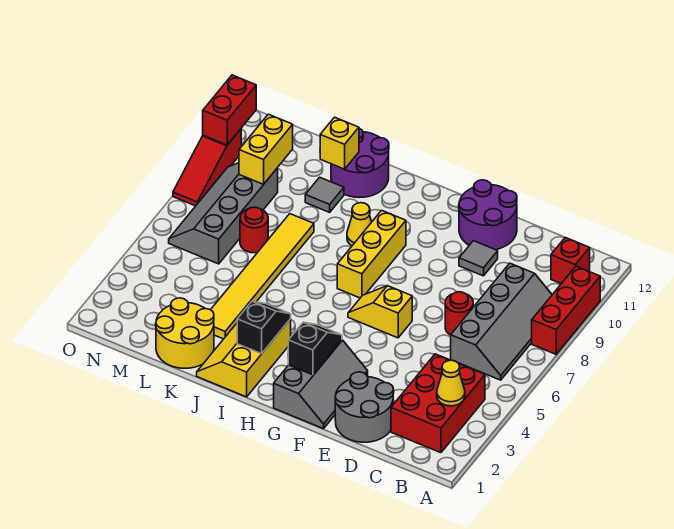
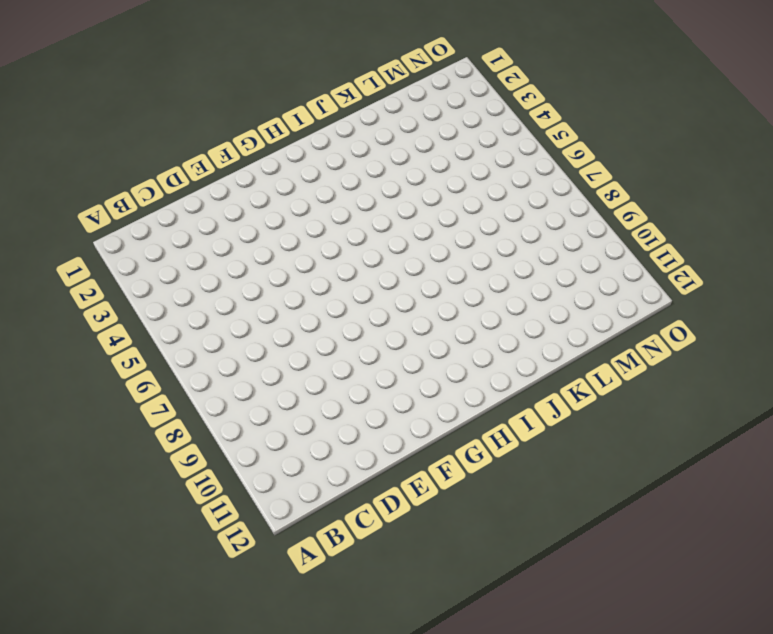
none -> red brick A8:A10 level 1
none -> red brick B2:C4 level 1
none -> grey slope B6:C9 level 1 top C

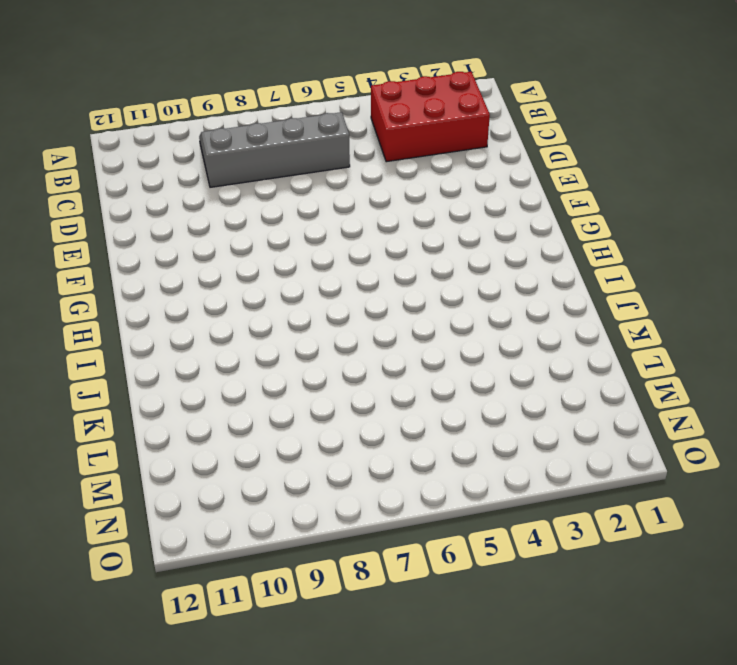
none -> red brick A8:A10 level 1
none -> red brick B11 level 1
none -> grey round brick D1:E2 level 1

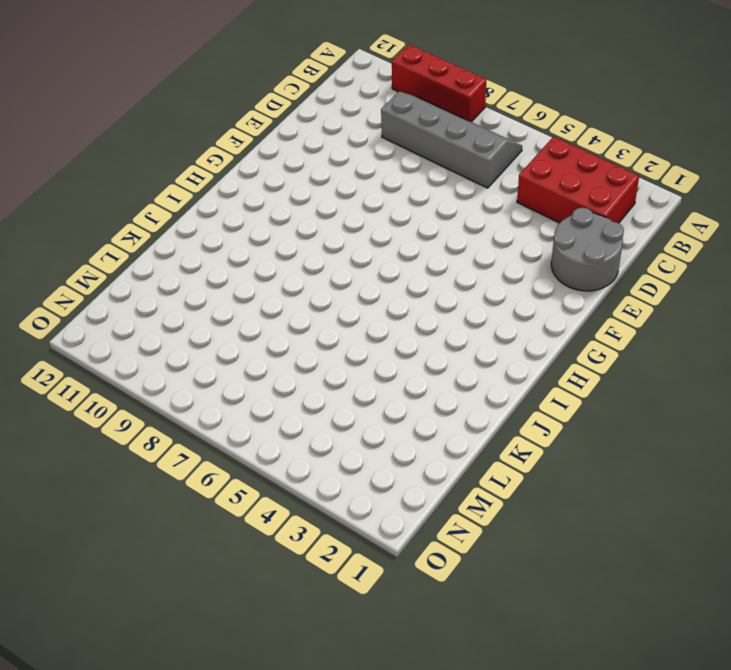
none -> red brick B11 level 1
none -> red round brick D7 level 1
none -> grey tile E10 level 1

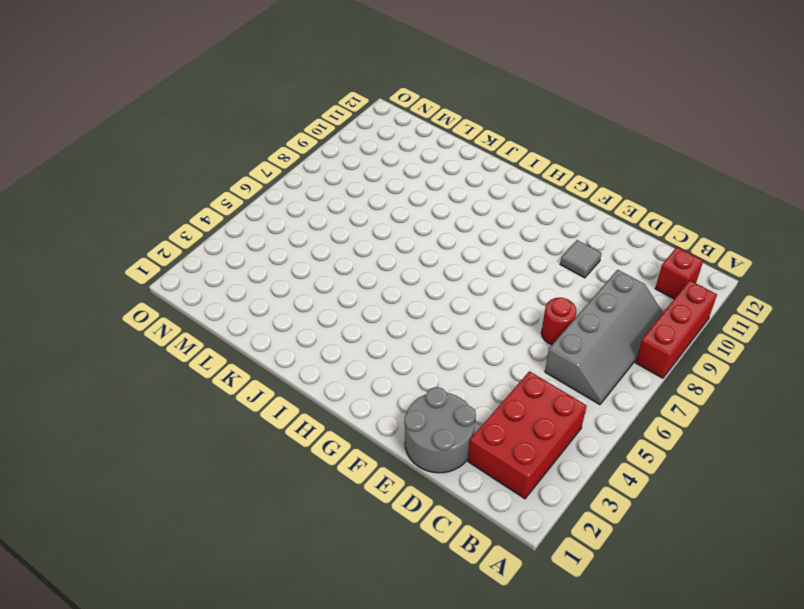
none -> purple round brick E11:F12 level 1
none -> grey slope F1:G3 level 1 top G
none -> yellow slope F6:G6 level 1 top F

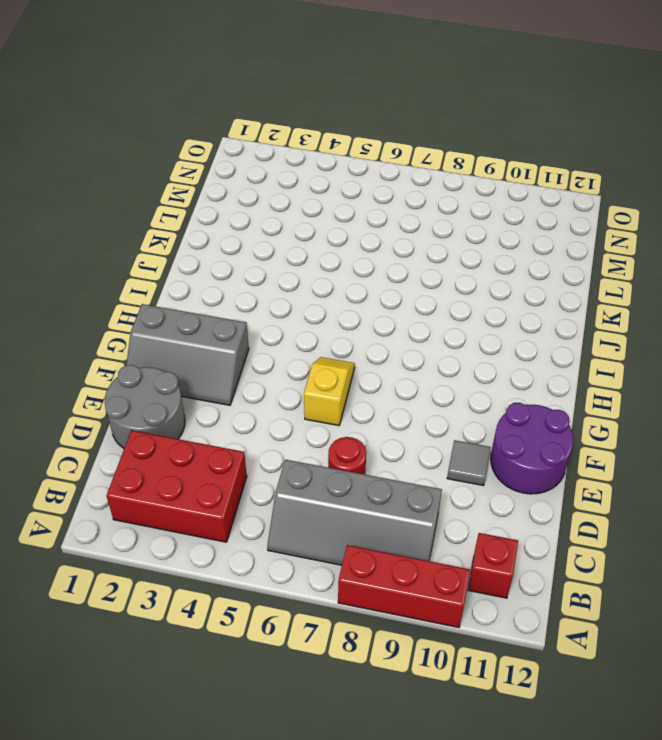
none -> yellow brick H7:H9 level 1
none -> yellow slope I1:J3 level 1 top I
none -> yellow cone I9 level 1

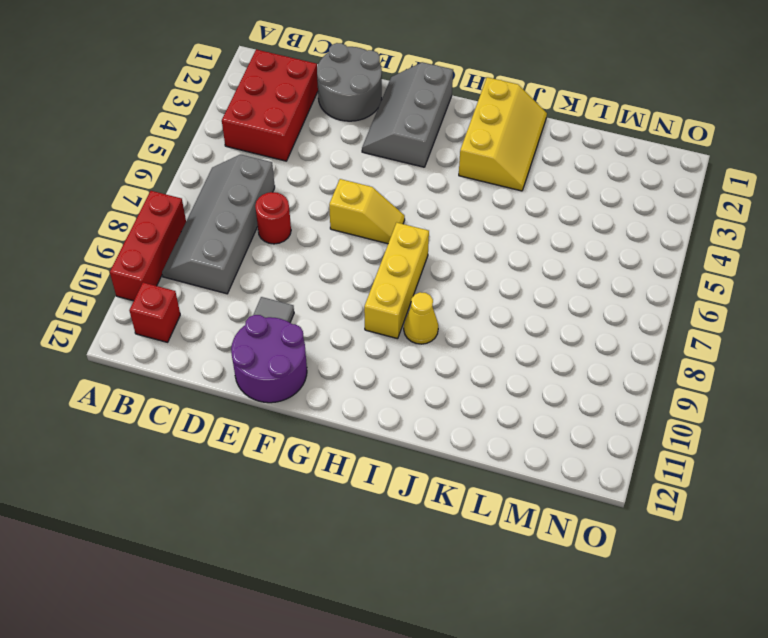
none -> purple round brick J11:K12 level 1
none -> yellow round brick K1:L2 level 1
none -> yellow tile K3:K8 level 1

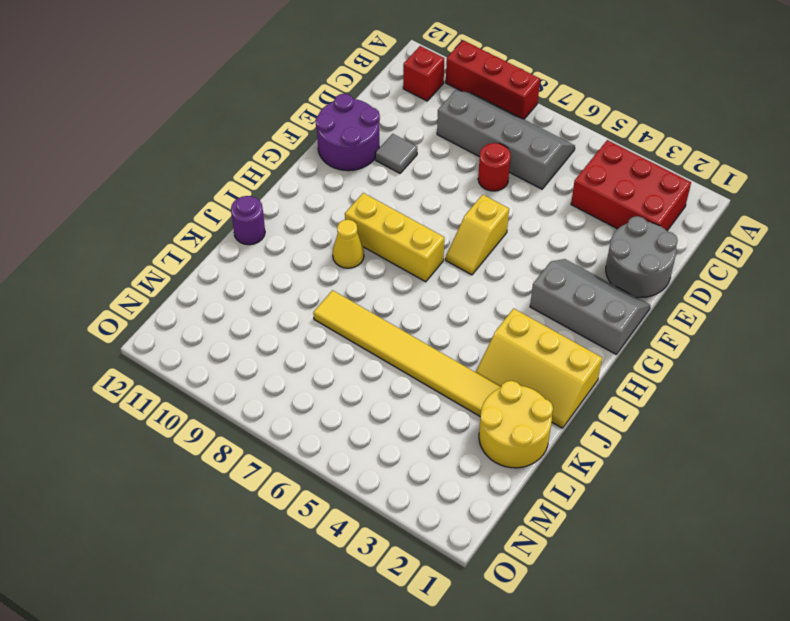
purple round brick J12 level 1 -> purple round brick J11:K12 level 1
none -> grey tile K10 level 1
none -> red round brick L7 level 1
none -> grey slope M6:N9 level 1 top M

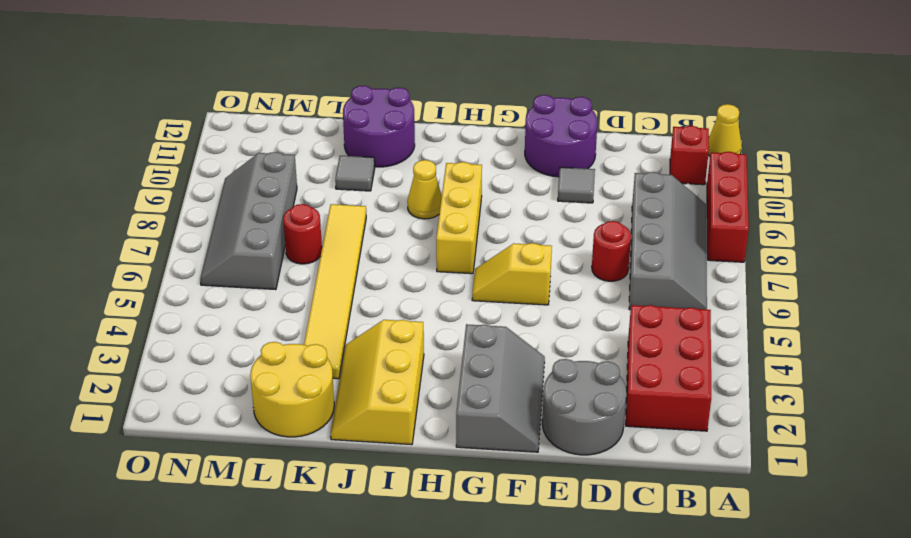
yellow cone A12 level 1 -> yellow cone B3 level 2
none -> red slope O8:O10 level 1 top 10
none -> black slope G2:G3 level 2 top 2
none -> black slope I2:I3 level 2 top 2

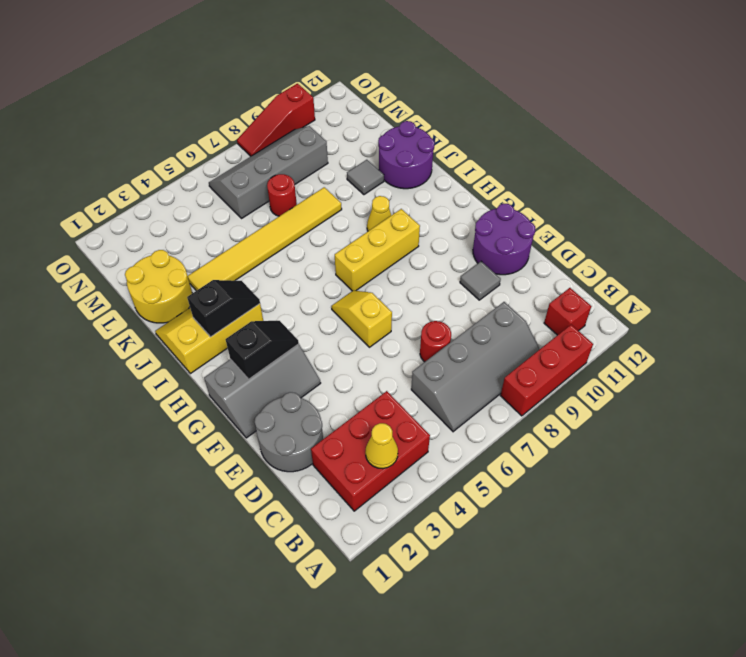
none -> yellow brick K11 level 2
none -> yellow brick M9:M10 level 2
none -> red brick O10:O11 level 2

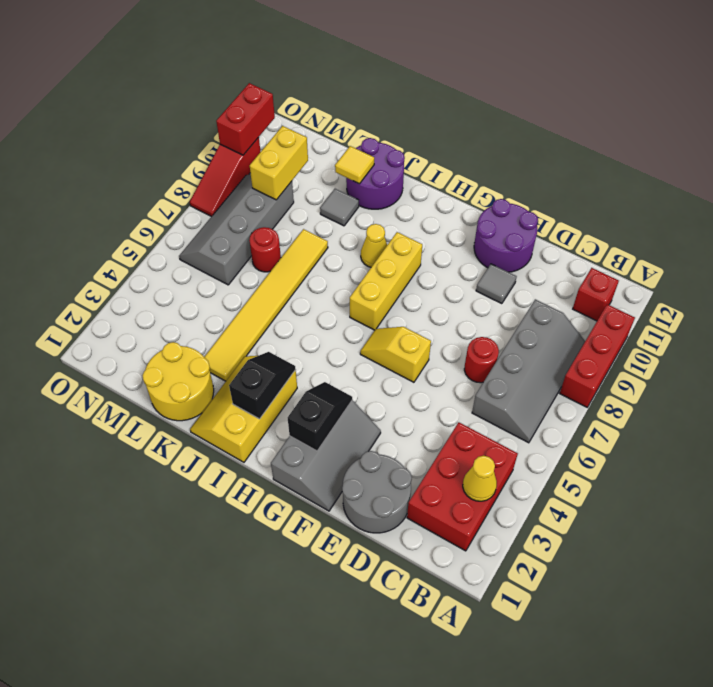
yellow tile K11 level 2 -> yellow brick K11 level 2

